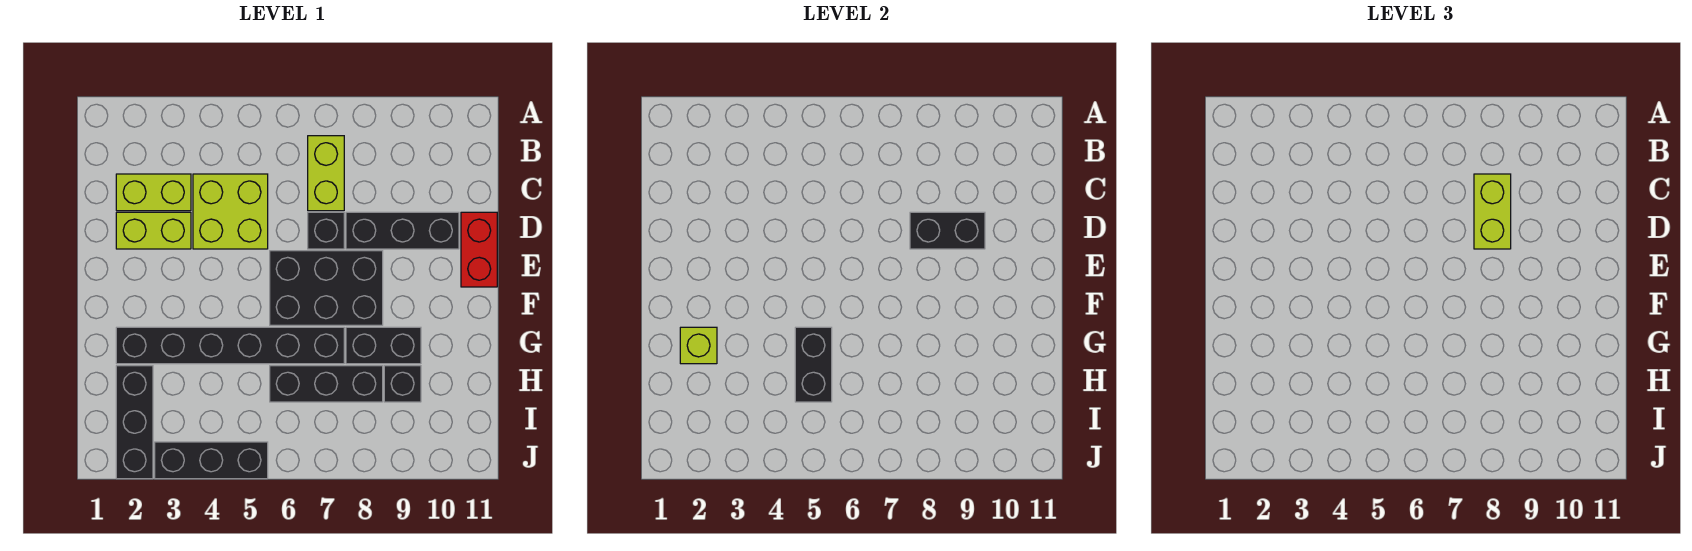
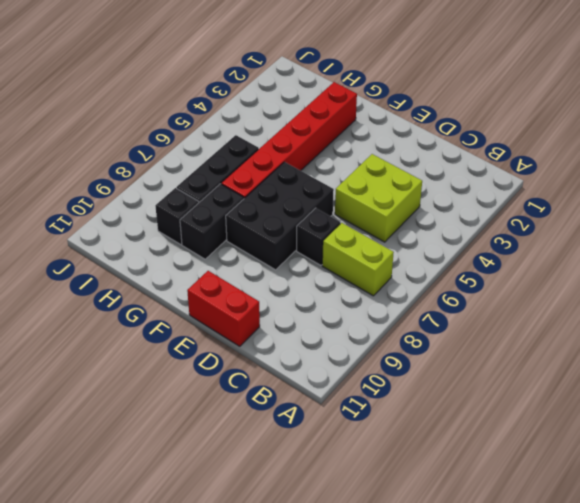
red brick G2:G7 level 1 -> black brick G2:G7 level 1
none -> lime brick C2:C3 level 1
none -> lime brick D2:D3 level 1
none -> black brick D8:D10 level 1

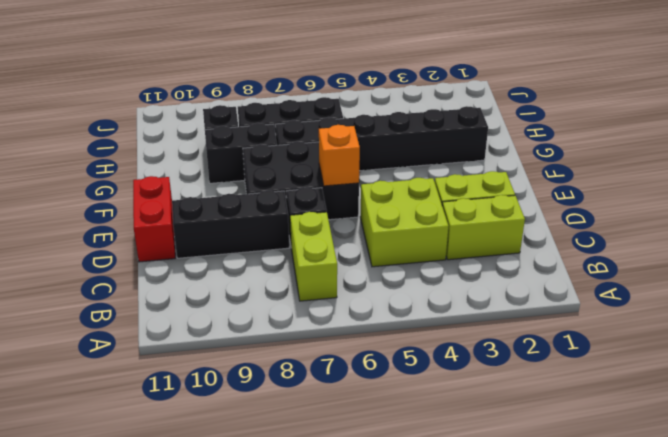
orange brick E6 level 2 -> none
none -> black brick H2:J2 level 1
none -> black brick J3:J5 level 1
none -> black brick D8:D9 level 2

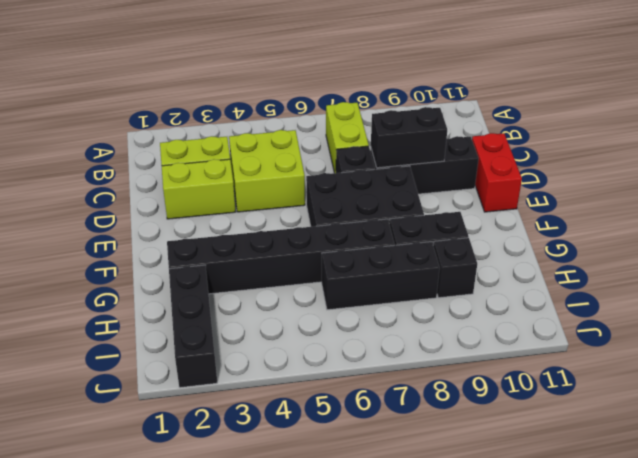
none -> black brick J3:J5 level 1
none -> lime brick G2 level 2
none -> black brick G5:H5 level 2

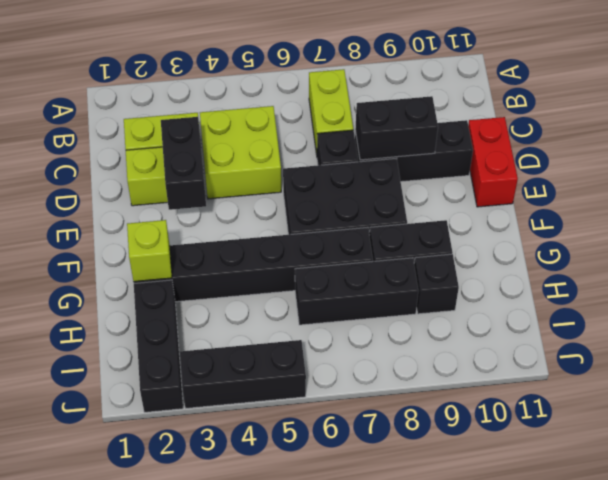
black brick D3:E3 level 2 -> black brick G5:H5 level 2
none -> lime brick C8:D8 level 3

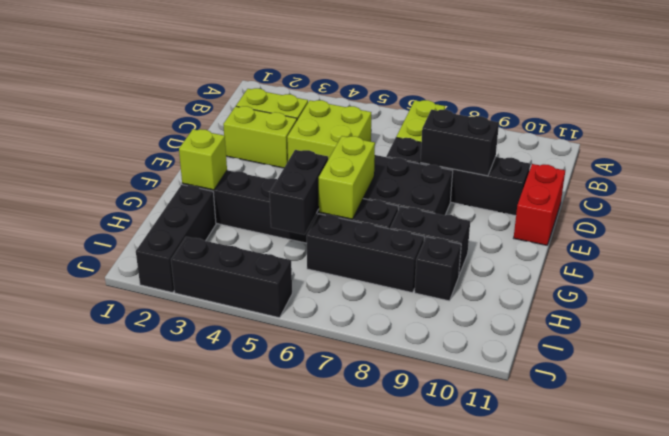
lime brick F6:G6 level 2 -> lime brick C8:D8 level 3

